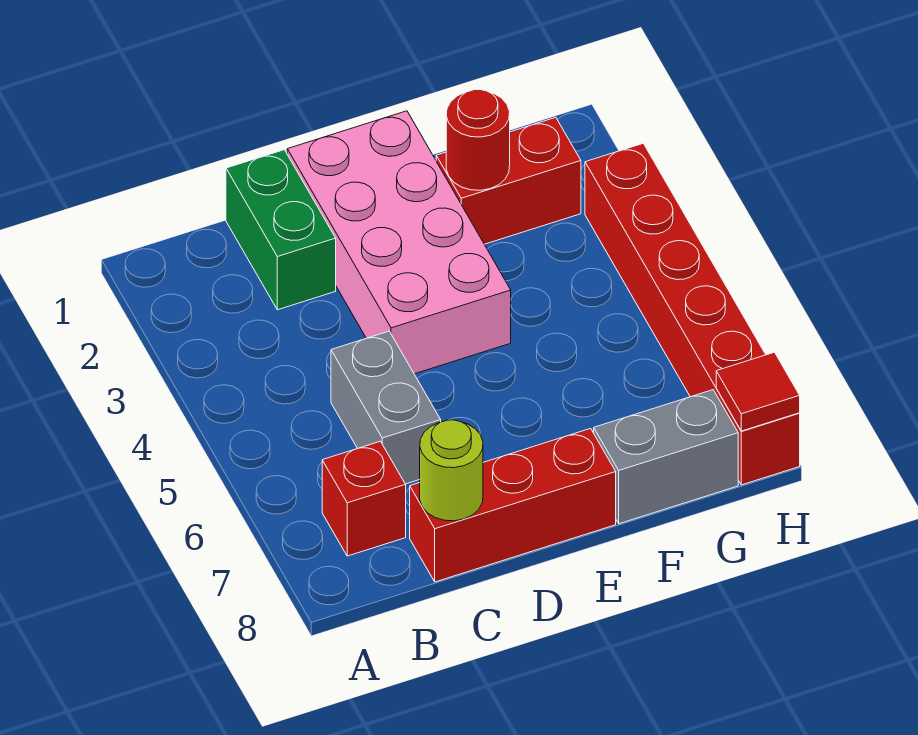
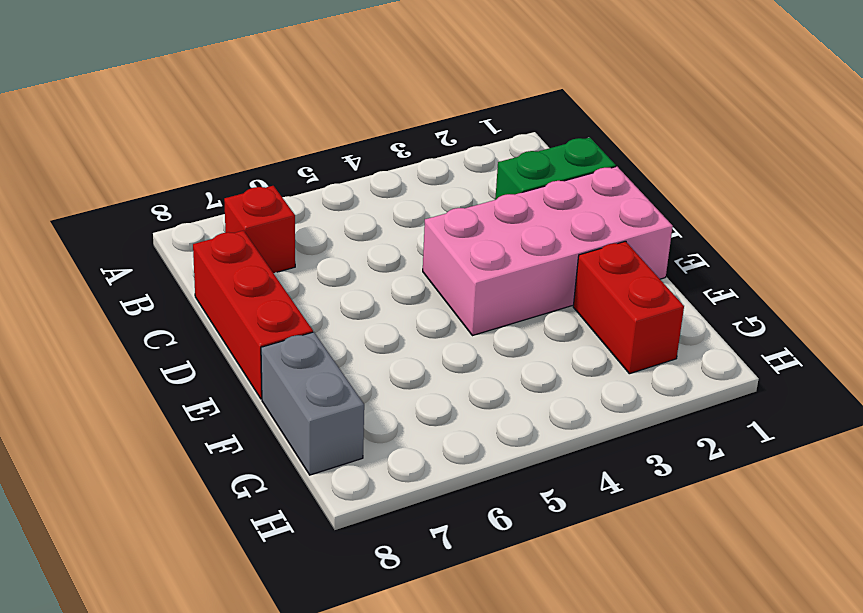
none -> grey brick C5:C6 level 1
none -> red brick H3:H8 level 1

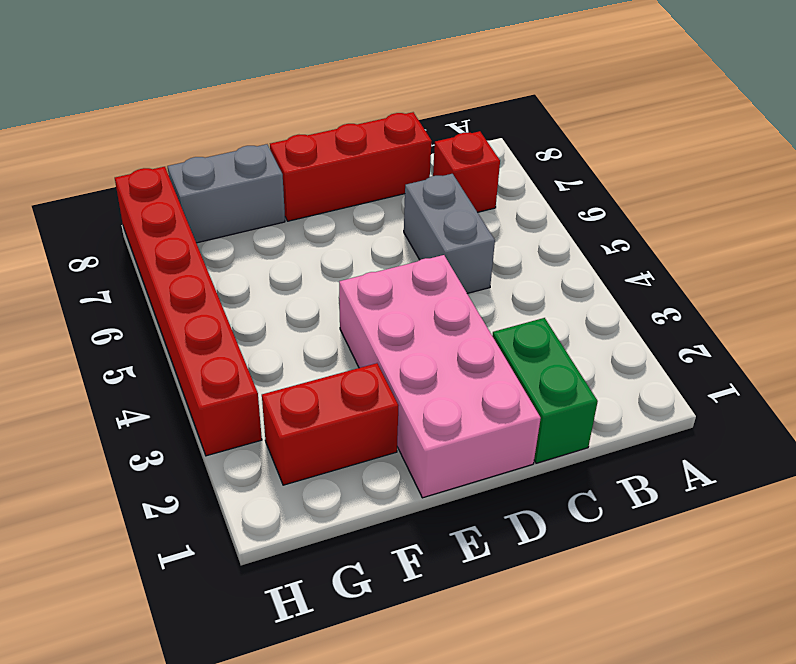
none -> lime round brick C8 level 2
none -> red round brick F2 level 2

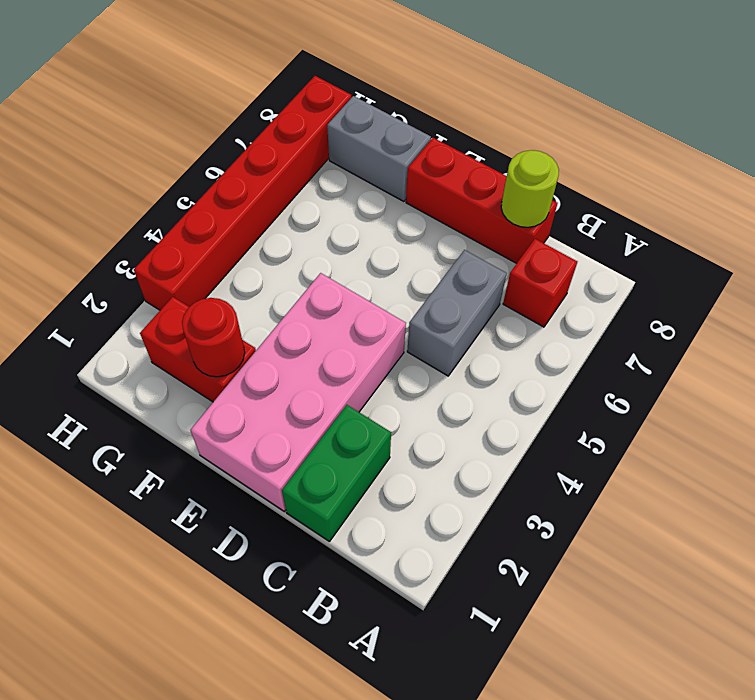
none -> red tile H8 level 2

